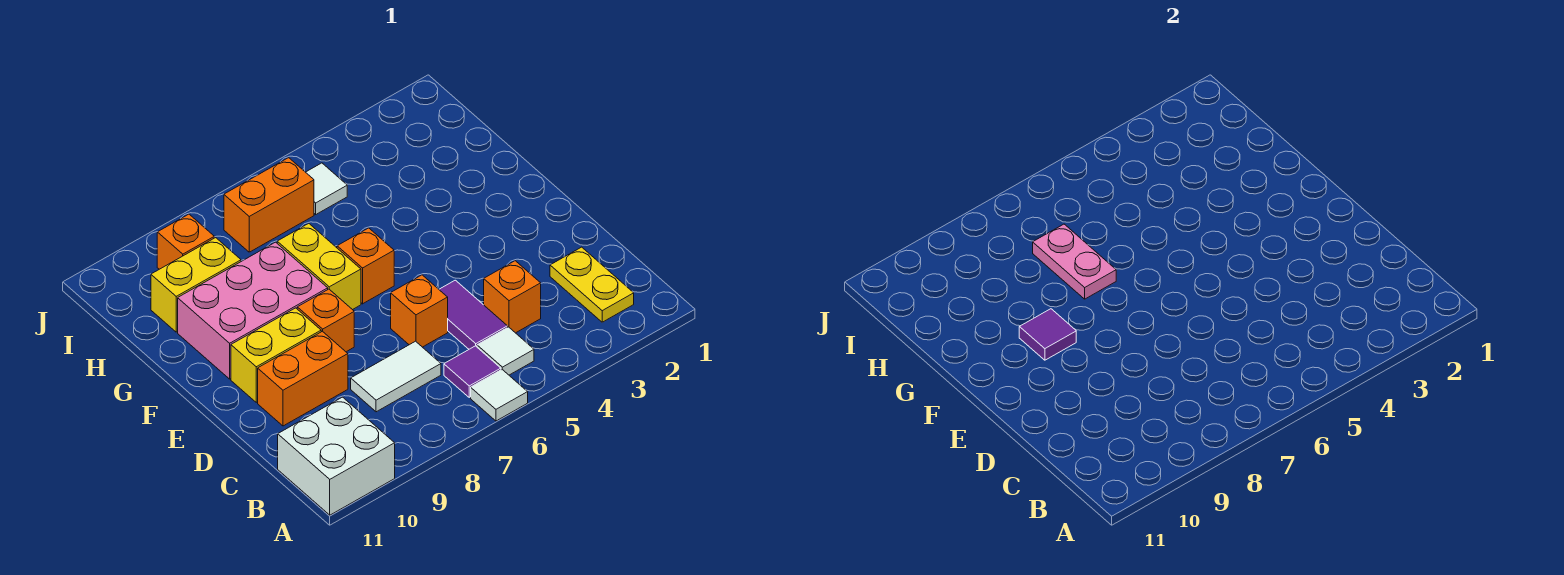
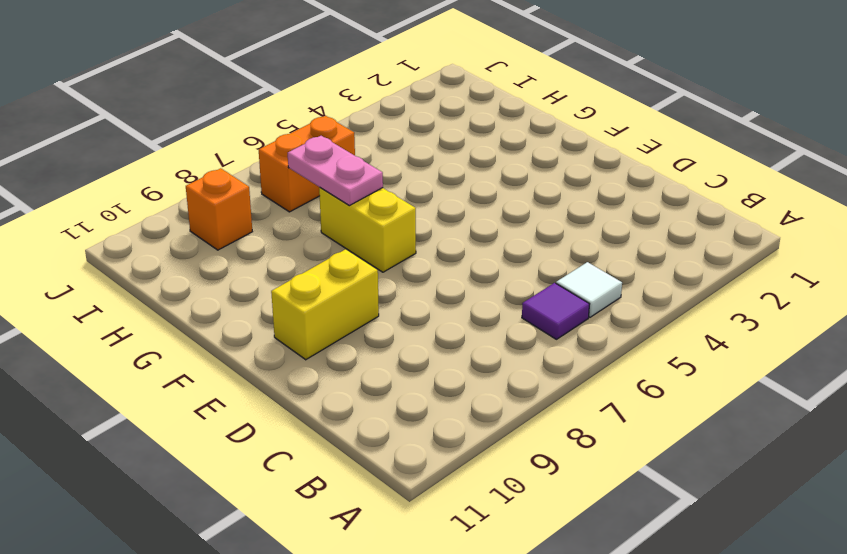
none -> white tile A6 level 1
none -> white brick A10:B11 level 1
none -> yellow plate B2:C2 level 1

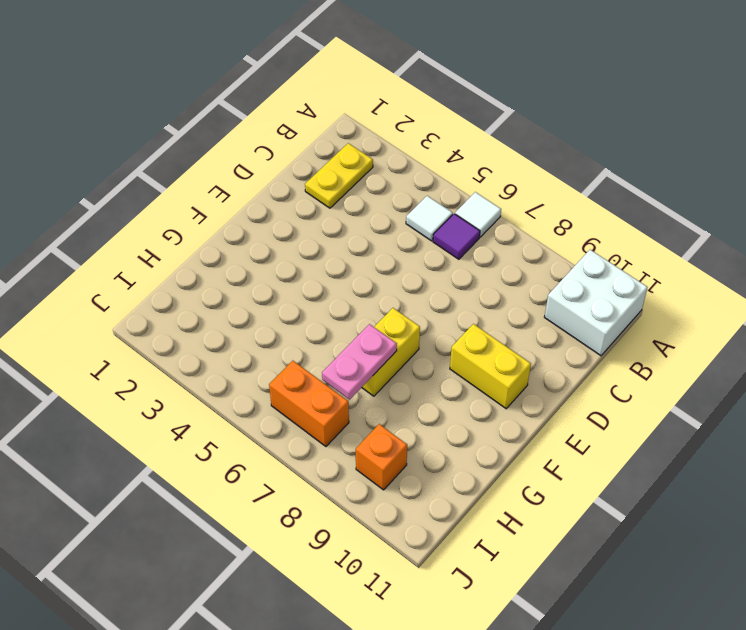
none -> orange brick C4 level 1
none -> purple tile C5:D5 level 1
none -> white tile C7:C8 level 1

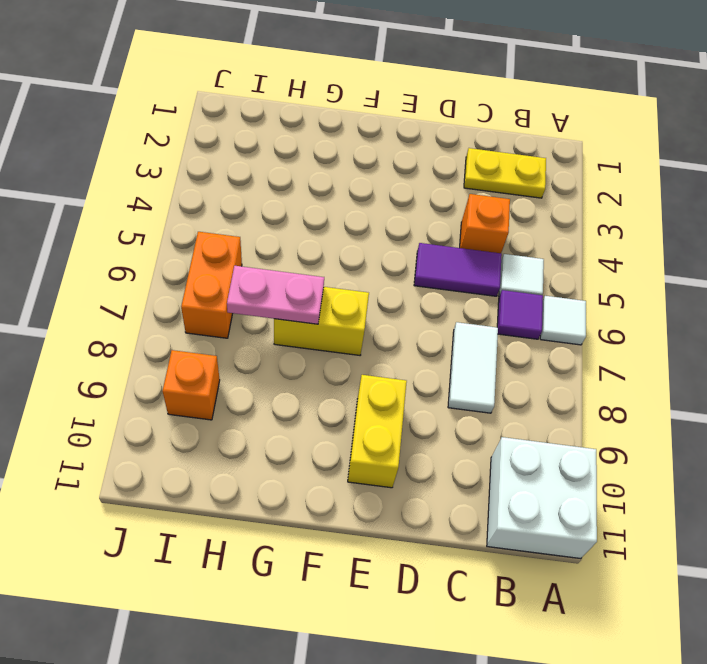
none -> orange brick D6 level 1
none -> orange brick D9:D10 level 1
none -> orange brick E8 level 1

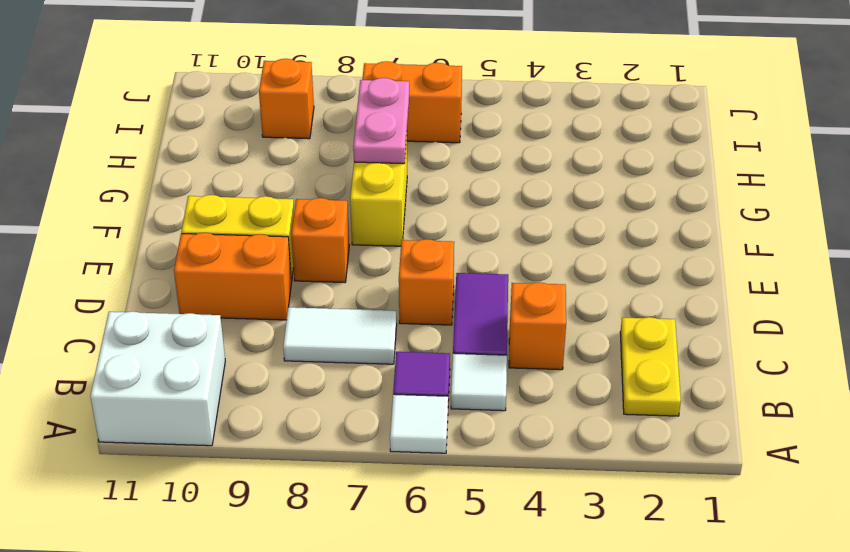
none -> orange brick F6 level 1
none -> pink brick F8:G10 level 1
none -> yellow brick H9:H10 level 1

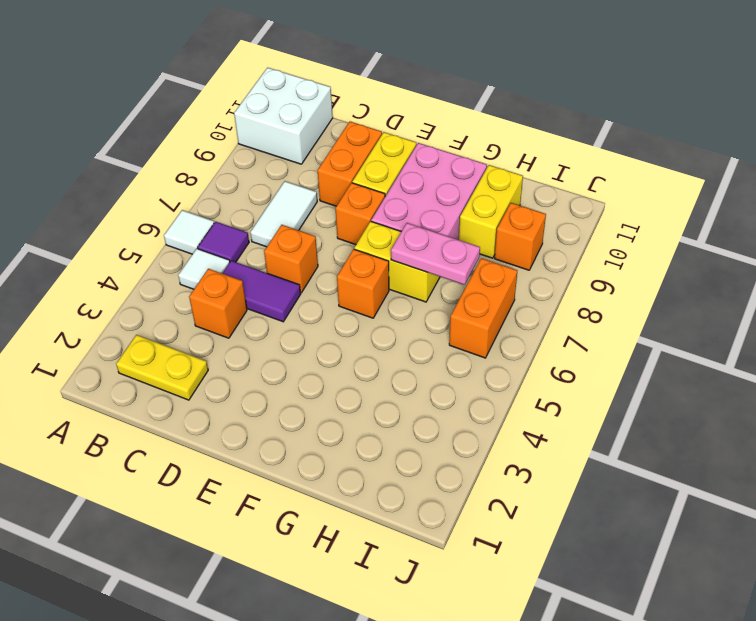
none -> white tile I5 level 1
none -> purple tile F9 level 2

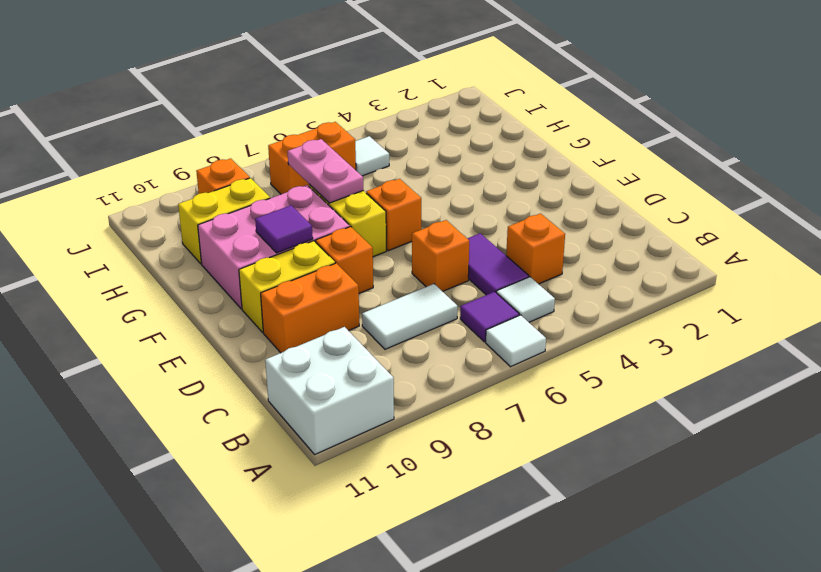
none -> yellow plate B2:C2 level 1

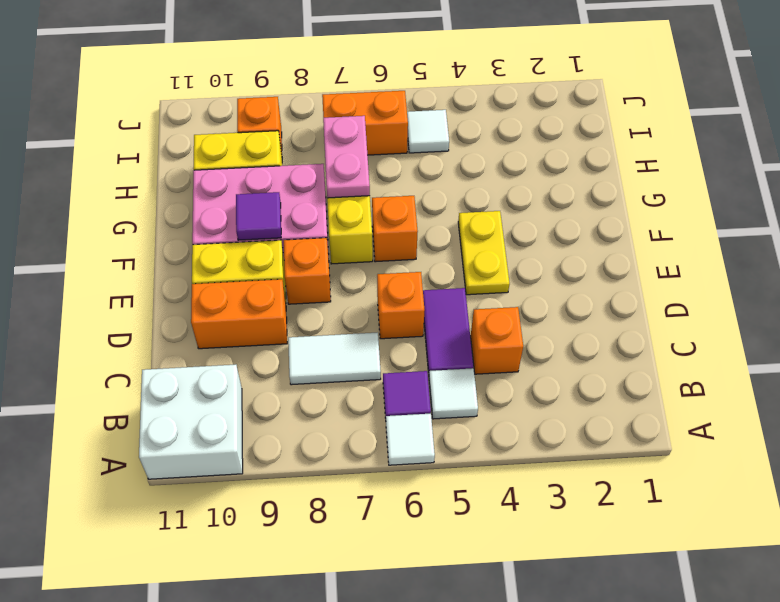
yellow plate E4:F4 level 1 -> yellow plate B2:C2 level 1

